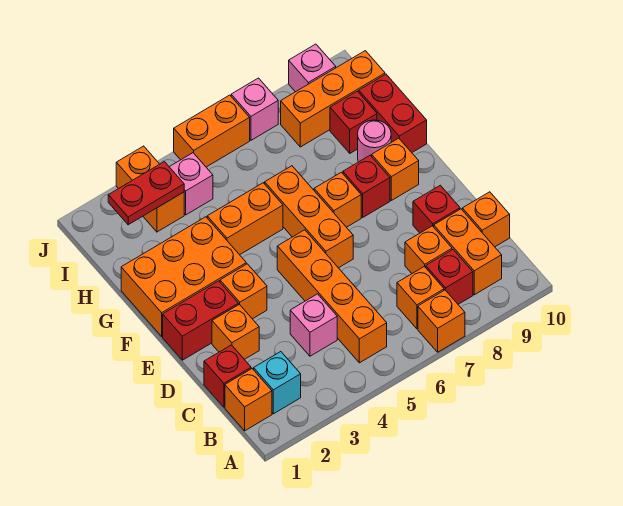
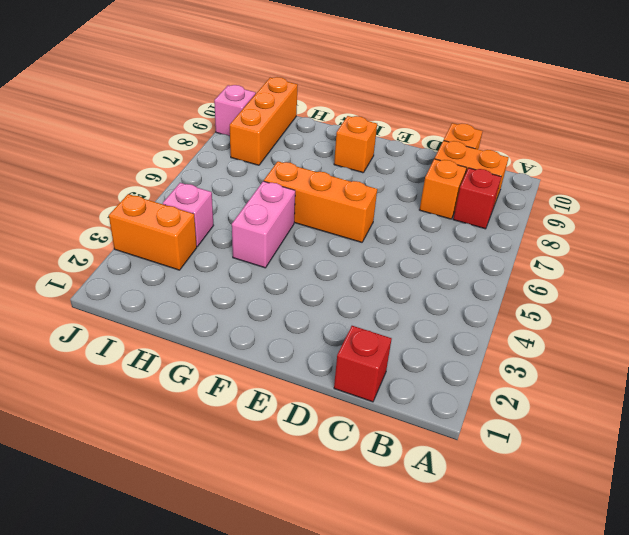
pink brick G4:G5 level 1 -> orange brick G4:G5 level 1
none -> orange brick A7 level 1
none -> orange brick B1 level 1
none -> cyan brick B2 level 1
none -> orange brick B5:E5 level 1

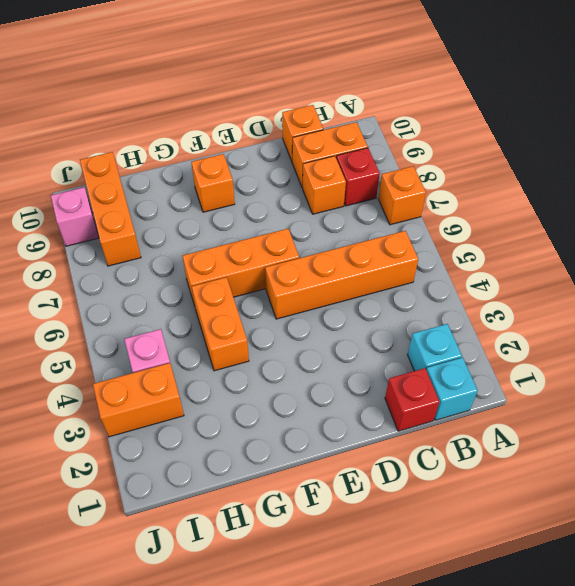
cyan brick B1 level 1 -> orange brick B1 level 1
none -> orange brick B7 level 1
none -> pink brick C4 level 1
none -> orange brick D2 level 1
none -> red brick D9 level 1

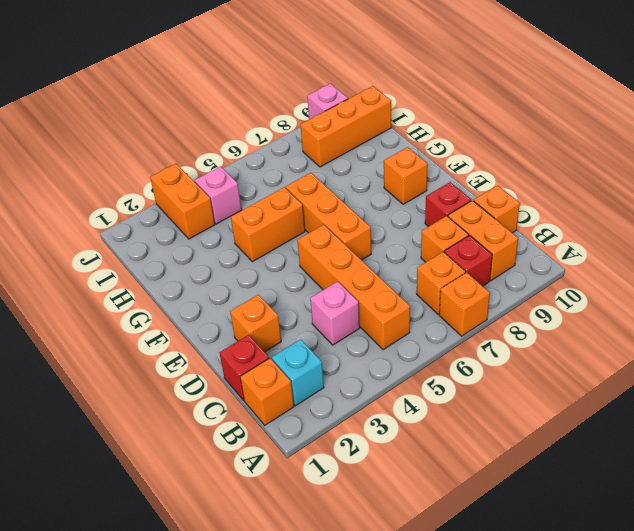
none -> red brick E1:E2 level 1
none -> orange brick E3 level 1
none -> orange brick F1:G3 level 1
none -> orange brick F7 level 1

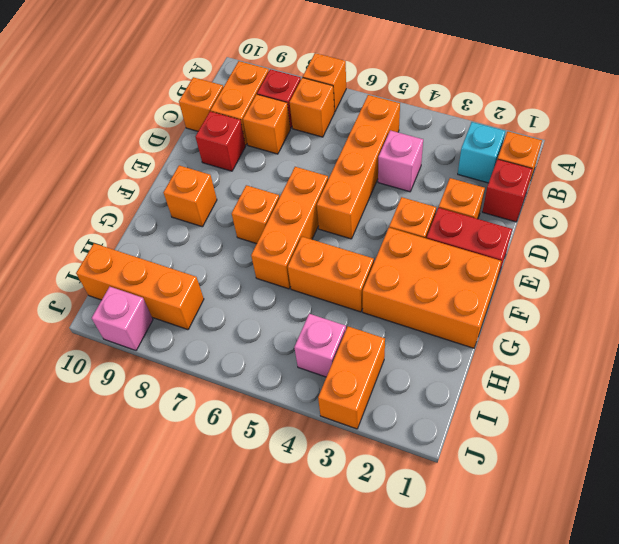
none -> red brick F8 level 1
none -> pink round brick G9 level 1
none -> red brick G10:H10 level 1
none -> red brick H9 level 1

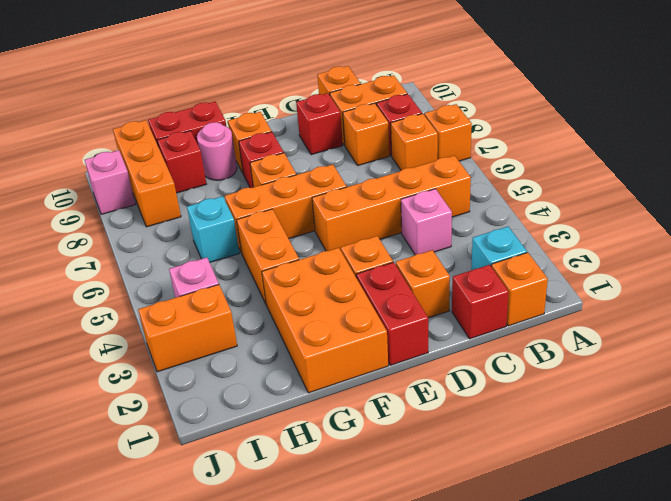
cyan brick H6 level 1 -> none
none -> orange brick J5:J6 level 1
none -> pink brick J7 level 1
none -> red plate I2:I3 level 2

